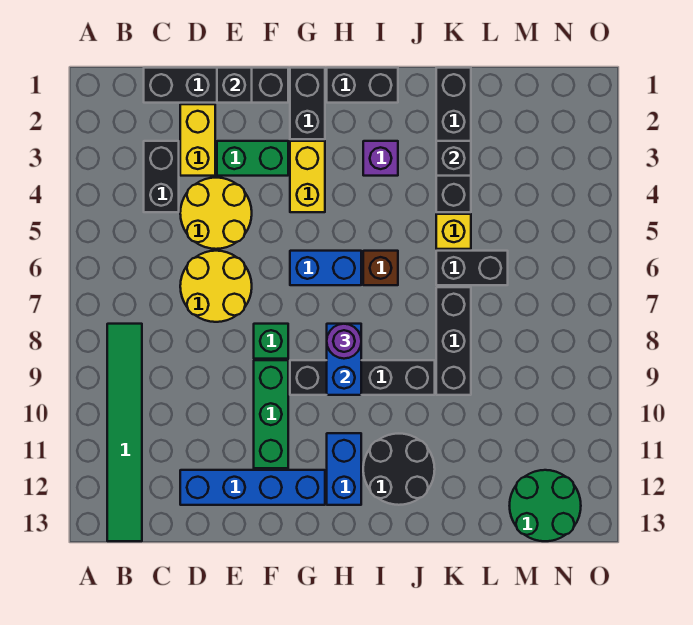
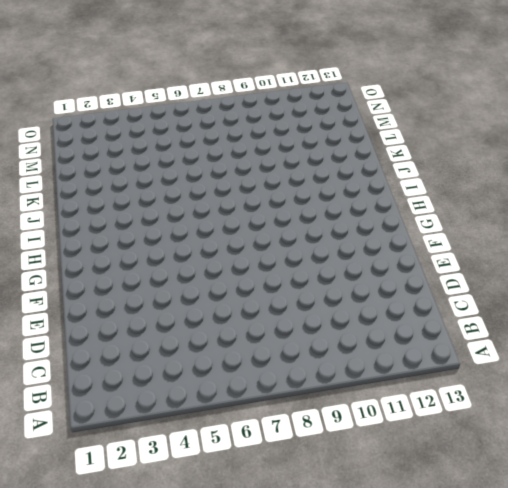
none -> green tile B8:B13 level 1
none -> black brick C1:F1 level 1
none -> black brick C3:C4 level 1

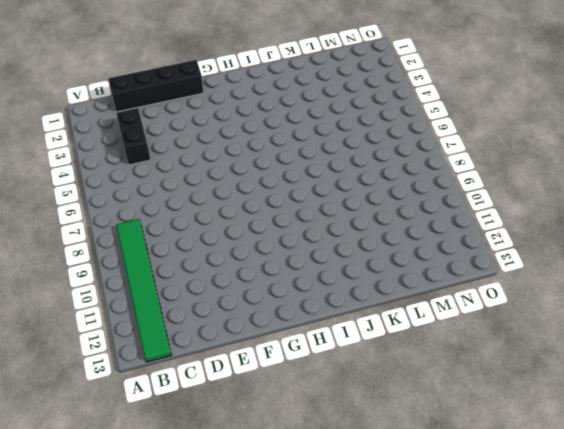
none -> yellow brick D2:D3 level 1
none -> yellow round brick D4:E5 level 1
none -> yellow round brick D6:E7 level 1

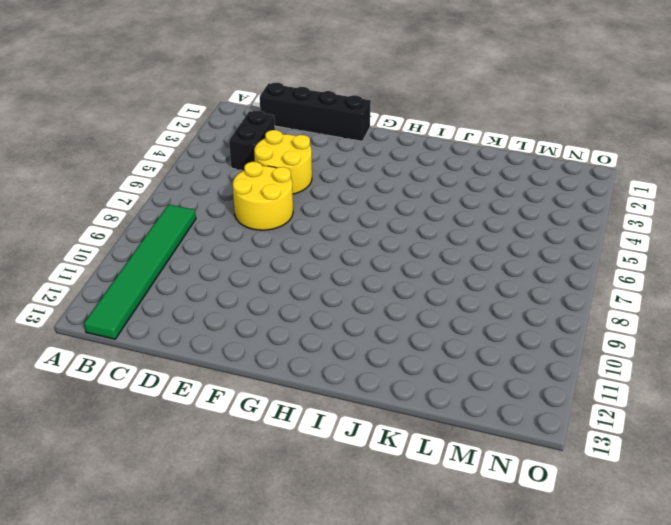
none -> yellow brick D2:D3 level 1
none -> blue brick D12:G12 level 1
none -> green brick E3:F3 level 1

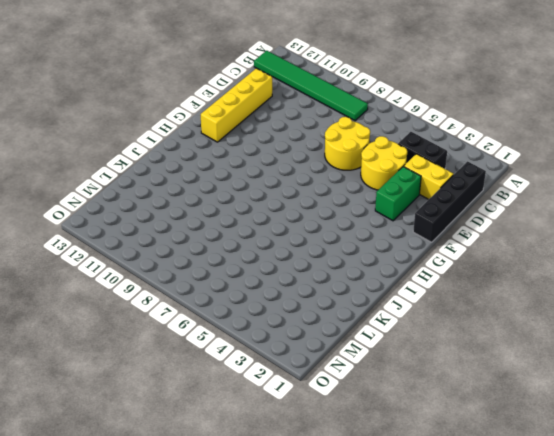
yellow brick D12:G12 level 1 -> blue brick D12:G12 level 1
none -> green brick F8 level 1
none -> green brick F9:F11 level 1
none -> black brick G1:G2 level 1

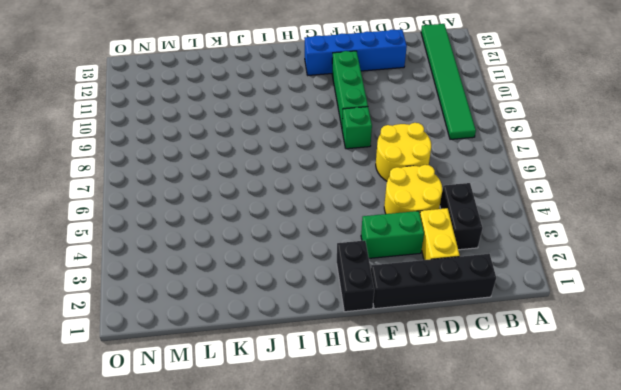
none -> yellow brick G3:G4 level 1
none -> blue brick G6:H6 level 1
none -> black brick G9:J9 level 1

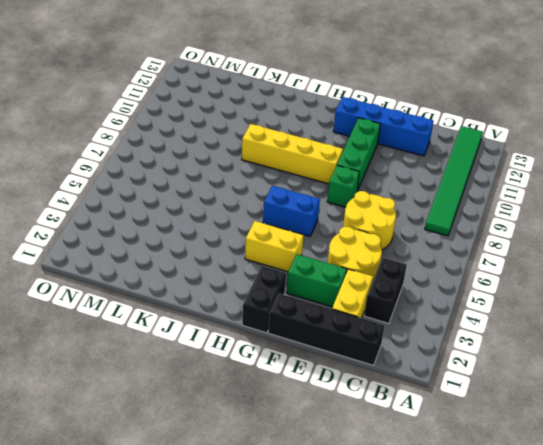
yellow brick G4:H4 level 1 -> yellow brick G3:G4 level 1
yellow brick G9:J9 level 1 -> black brick G9:J9 level 1
none -> black brick H1:I1 level 1
none -> blue brick H11:H12 level 1
none -> purple brick I3 level 1

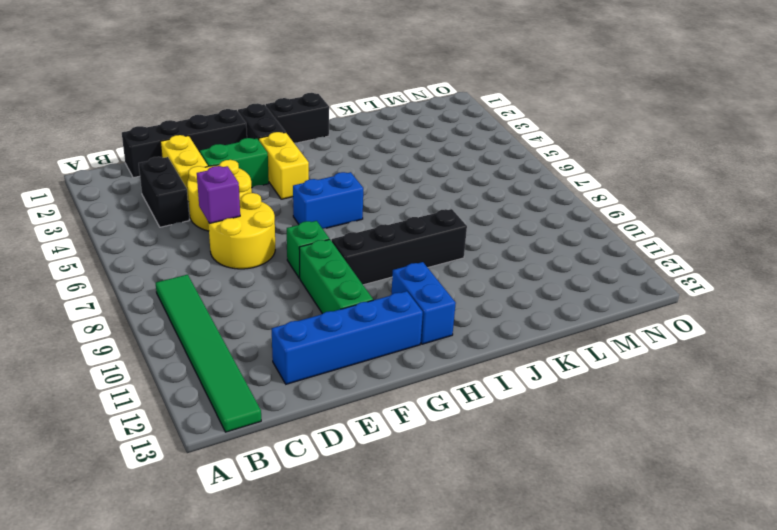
purple brick D6 level 2 -> purple brick I3 level 1
none -> brown brick I6 level 1
none -> black round brick I11:J12 level 1
none -> black brick K1:K4 level 1

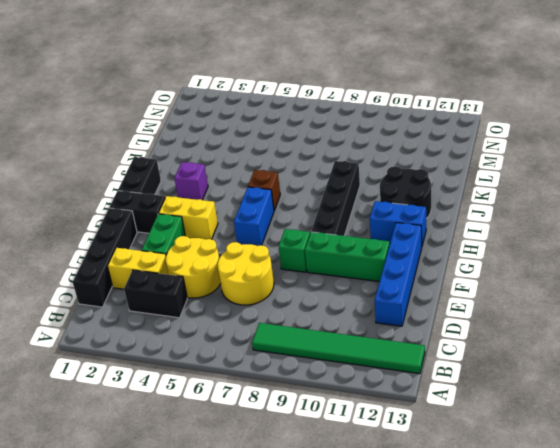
none -> black brick K1:K4 level 1
none -> yellow brick K5 level 1
none -> black brick K6:L6 level 1

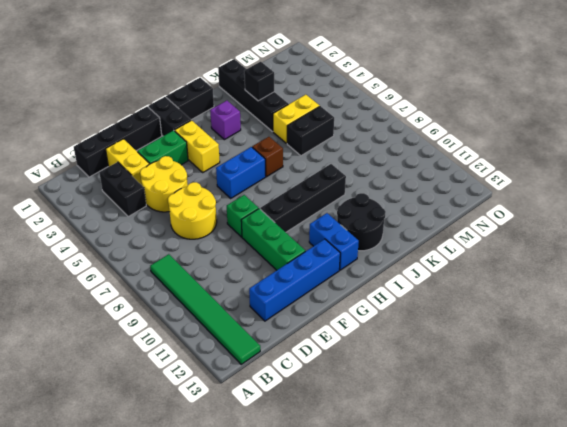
yellow brick K5:L5 level 1 -> yellow brick K5 level 1
none -> black brick K7:K9 level 1
none -> green round brick M12:N13 level 1
none -> black brick E1 level 2

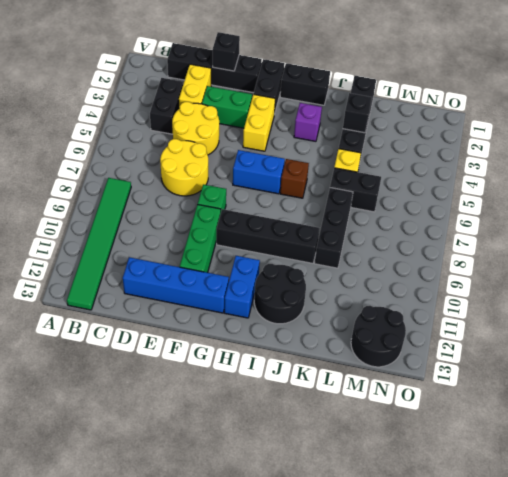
black round brick M12:N13 level 1 -> green round brick M12:N13 level 1
none -> blue brick H8:H9 level 2
none -> purple round brick H8 level 3

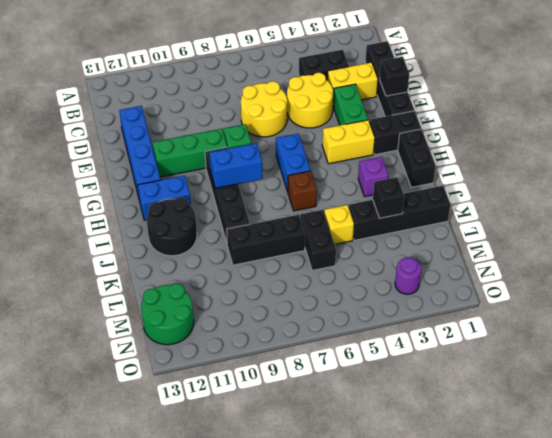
purple round brick N3 level 1 -> purple round brick H8 level 3
none -> green tile B8:B13 level 1

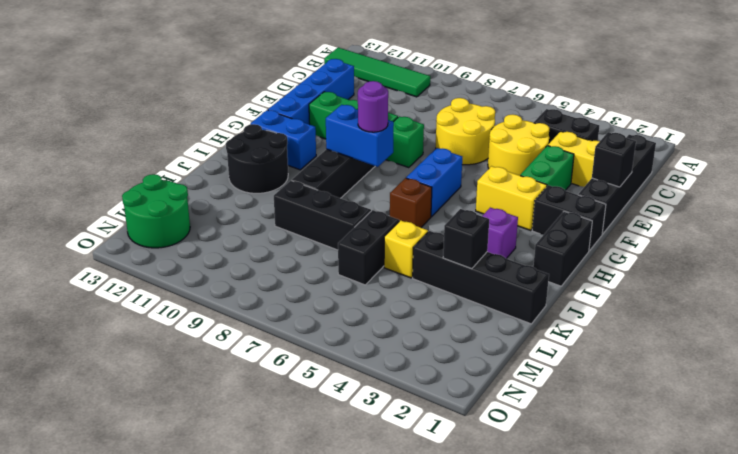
green tile B10:B13 level 1 -> green tile B8:B13 level 1

